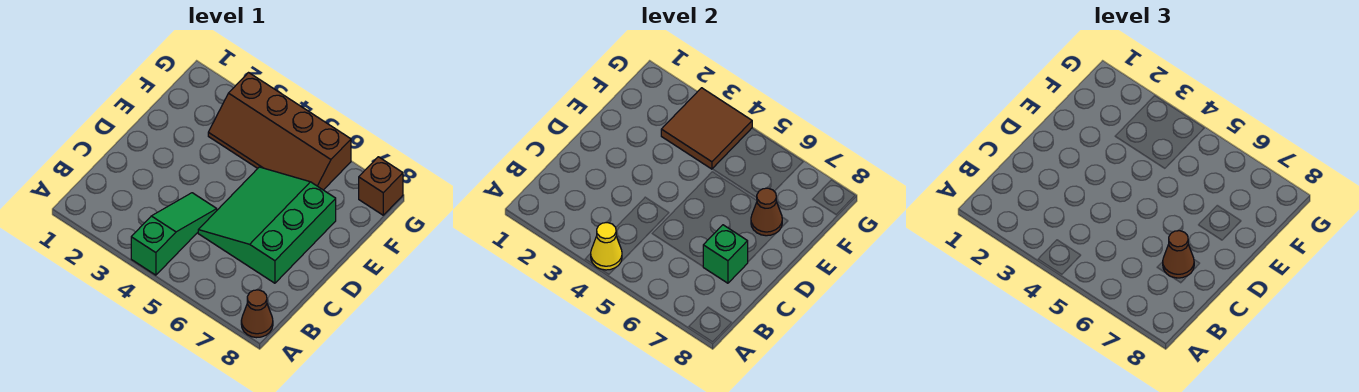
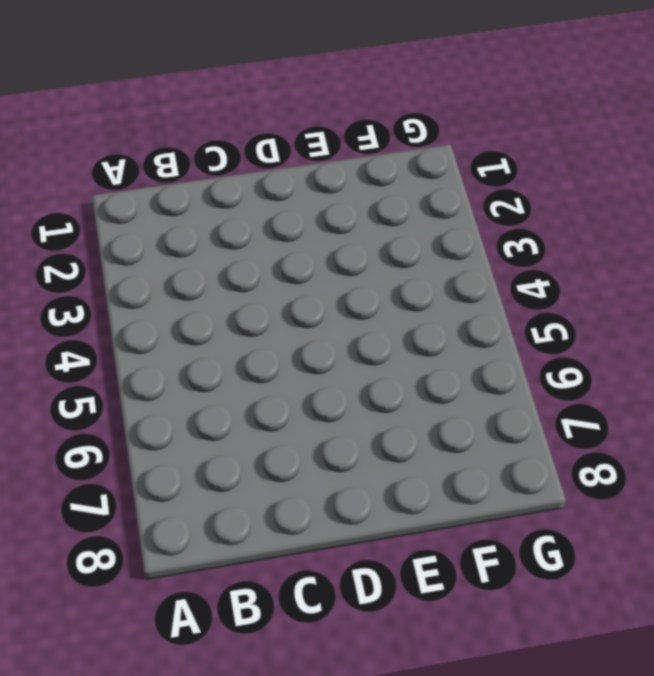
none -> green slope A4:C4 level 1 top A
none -> brown cone A8 level 1

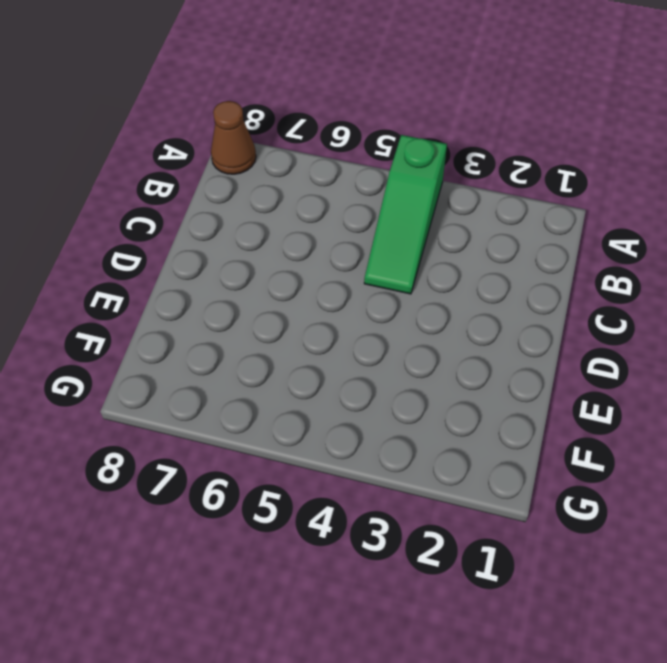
none -> green slope C5:E7 level 1 top 7
none -> brown slope F3:G6 level 1 top G

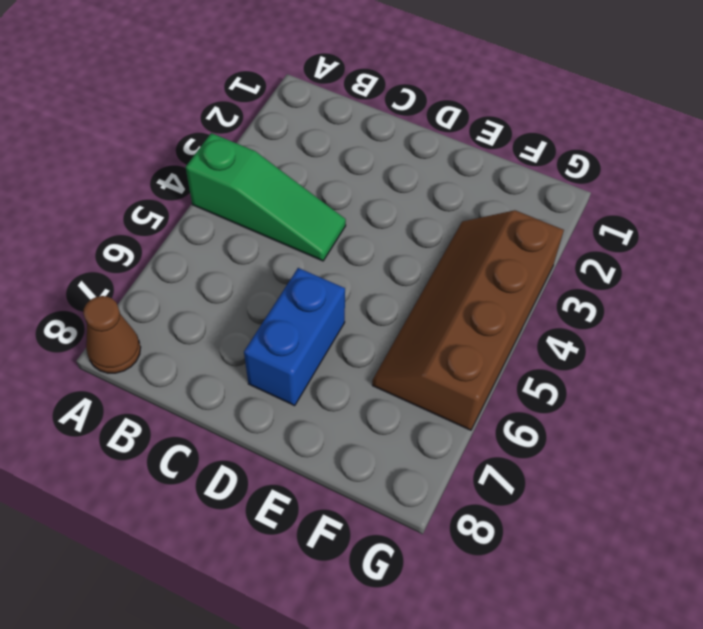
blue brick D6:D7 level 1 -> green slope C5:E7 level 1 top 7
none -> brown brick G8 level 1
none -> yellow cone A4 level 2

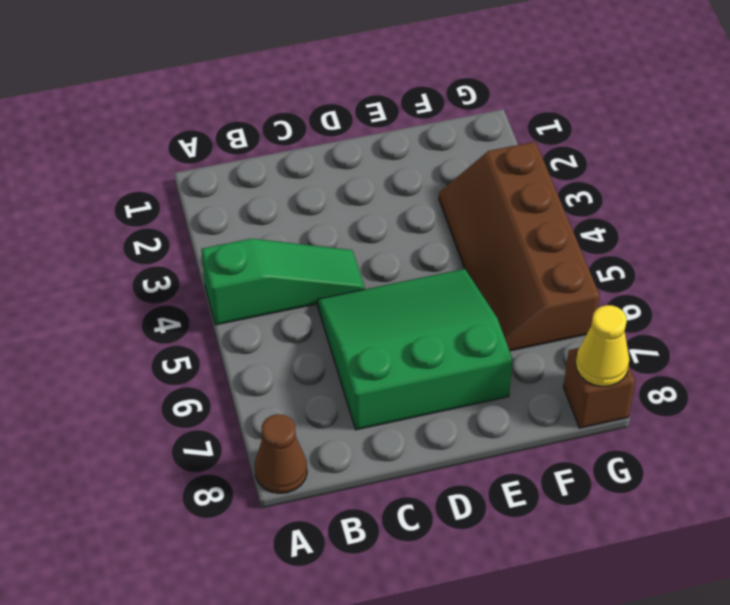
yellow cone G8 level 2 -> yellow cone A4 level 2
none -> green brick C7 level 2
none -> brown cone E7 level 2

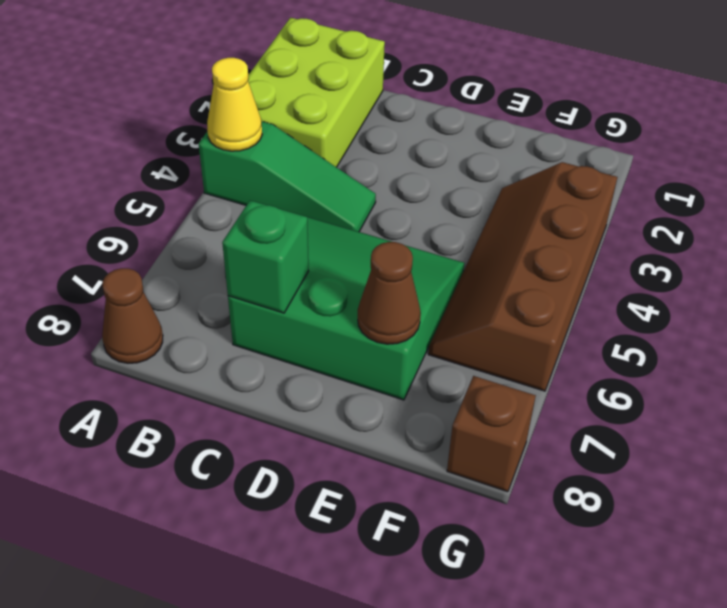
lime brick A1:B3 level 1 -> none
none -> brown tile F3:G4 level 2
none -> brown cone C7 level 3

